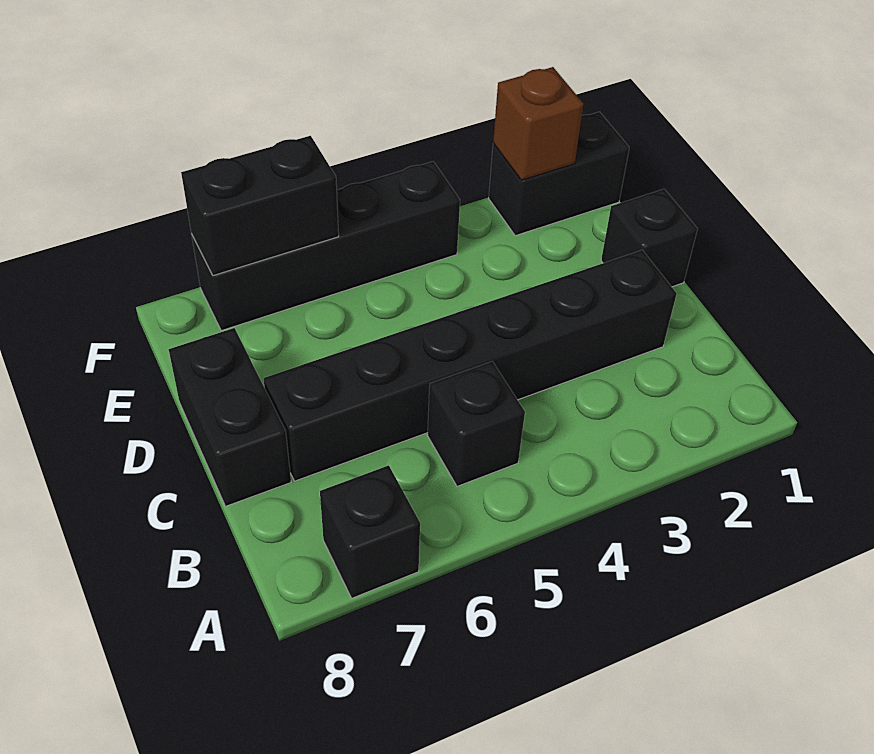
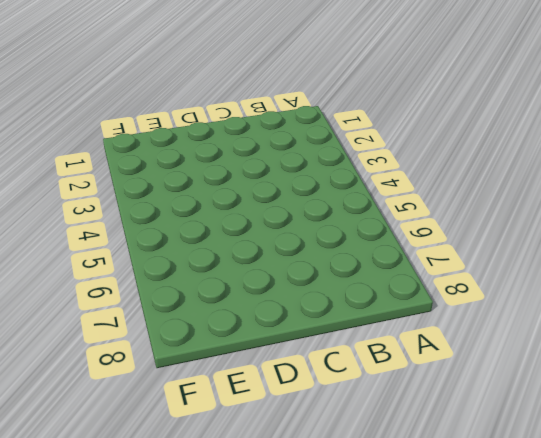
none -> black brick A7 level 1
none -> black brick B5 level 1

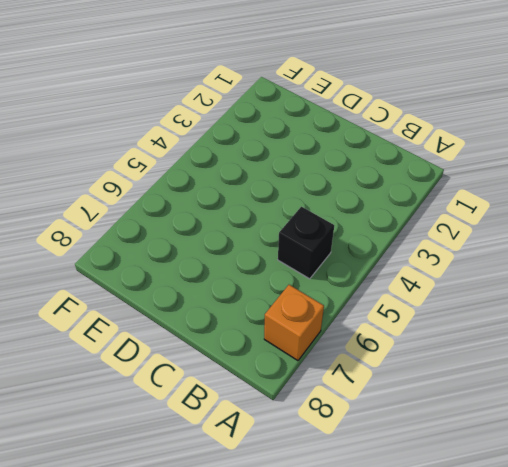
orange brick A7 level 1 -> black brick A7 level 1
none -> black brick C2:C7 level 1
none -> black brick C8:D8 level 1

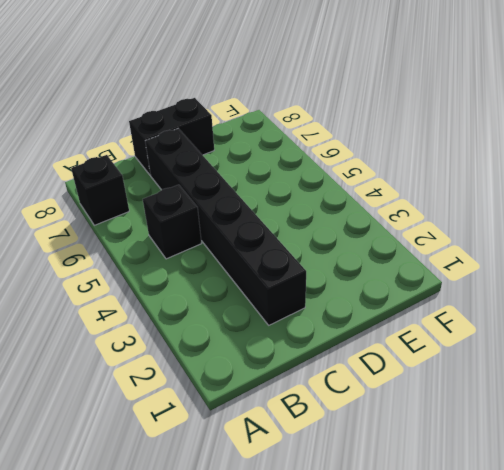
none -> black brick D1 level 1
none -> black brick F1:F2 level 1

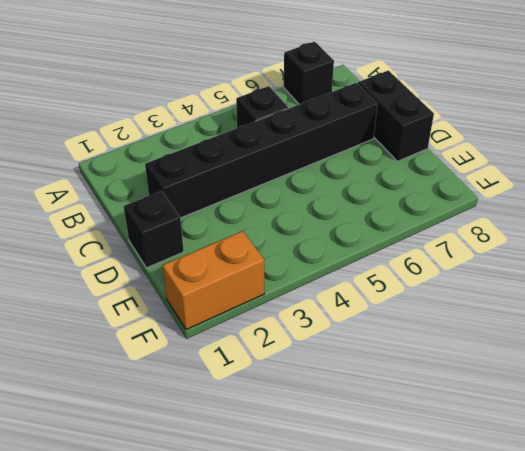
orange brick F1:F2 level 1 -> black brick F1:F2 level 1
none -> black brick F4:F7 level 1
none -> brown brick F2 level 2

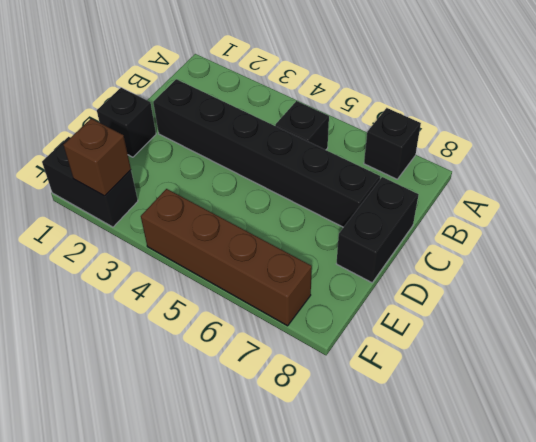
brown brick F4:F7 level 1 -> black brick F4:F7 level 1
none -> black brick F6:F7 level 2

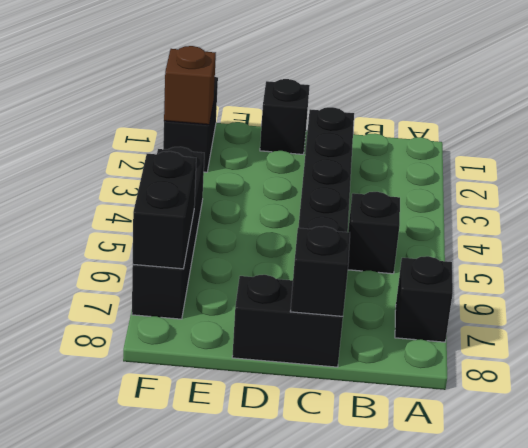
black brick C8 level 2 -> none

